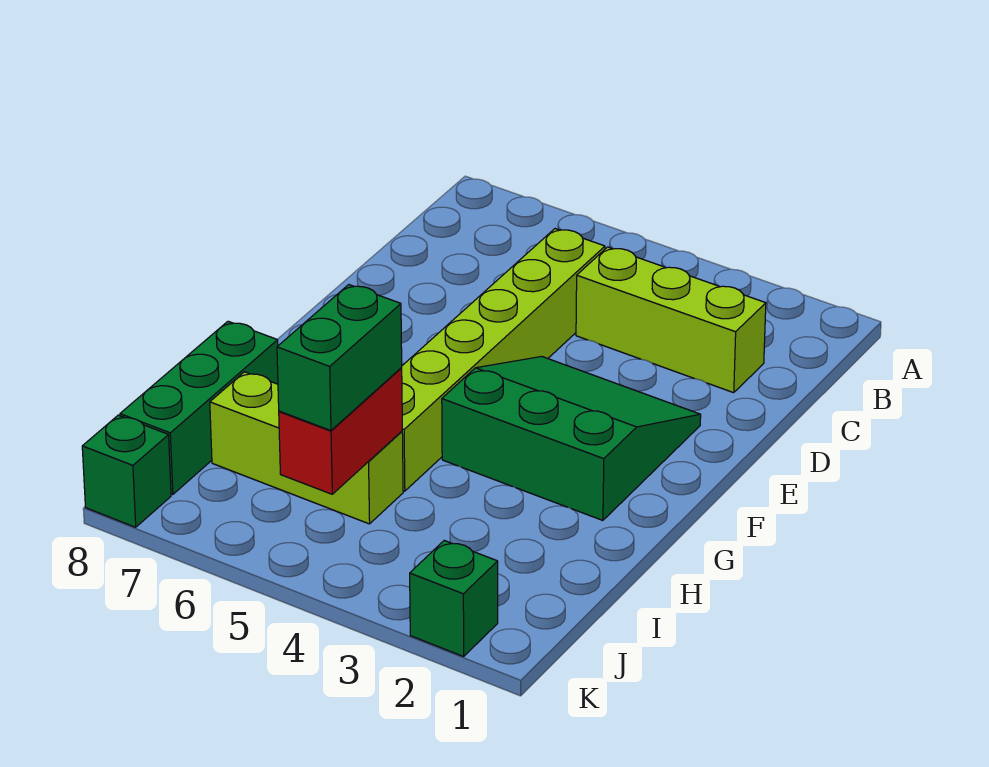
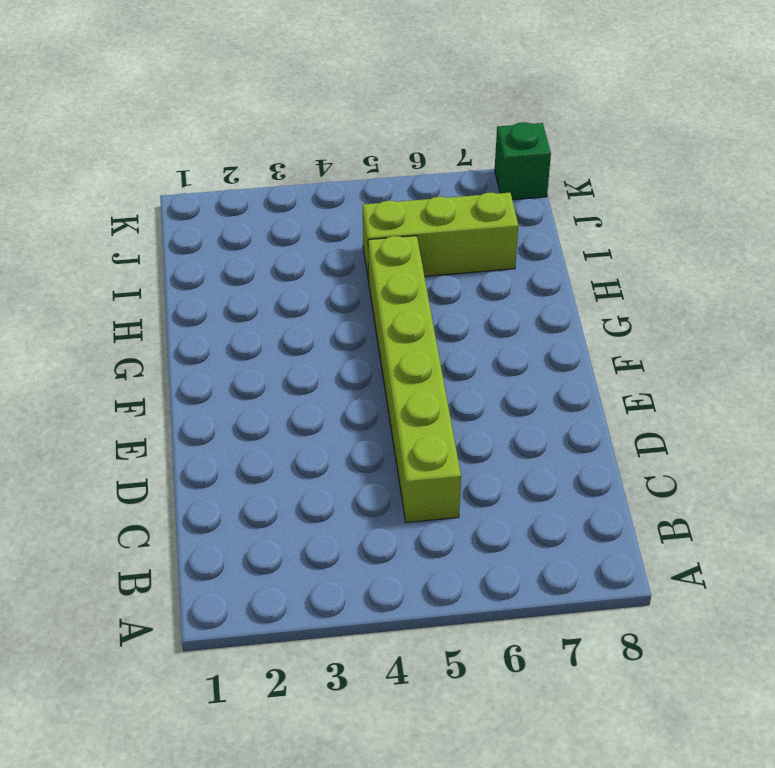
none -> lime brick C2:C4 level 1
none -> green slope E2:G4 level 1 top G

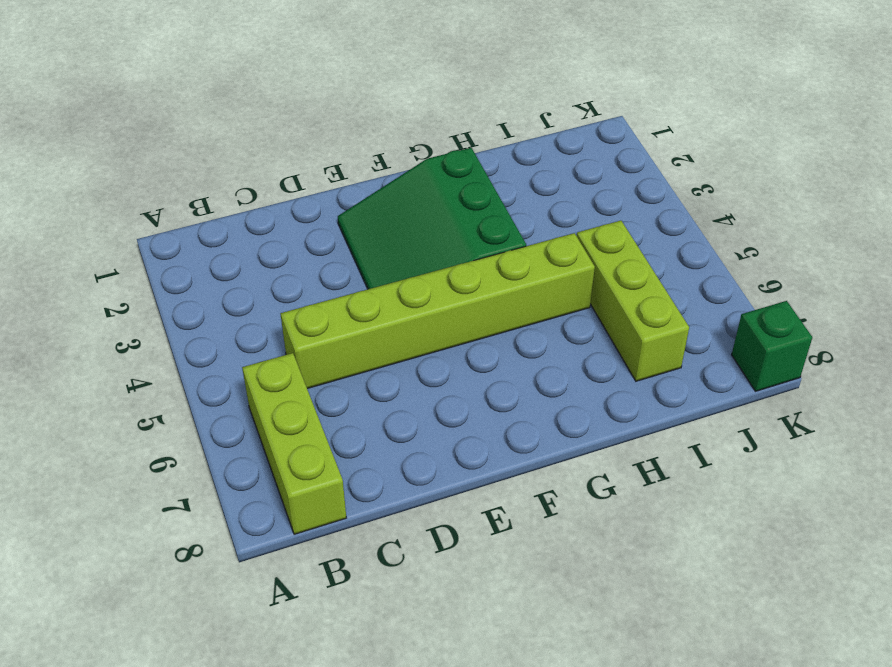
lime brick B6:B8 level 1 -> lime brick C2:C4 level 1
none -> green brick H8:J8 level 1
none -> green brick K2 level 1

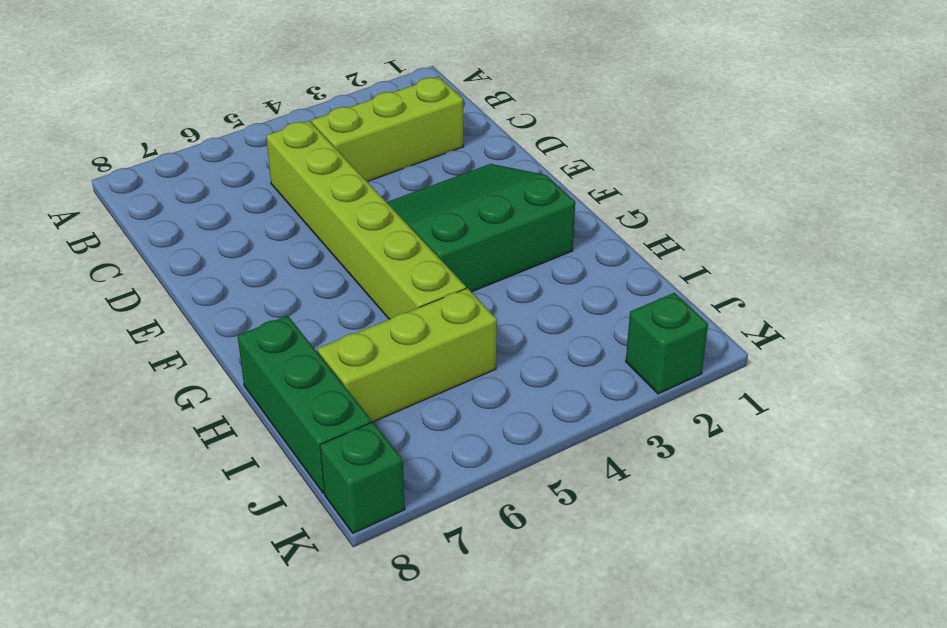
none -> red brick I5:J5 level 2
none -> green brick I5:J5 level 3

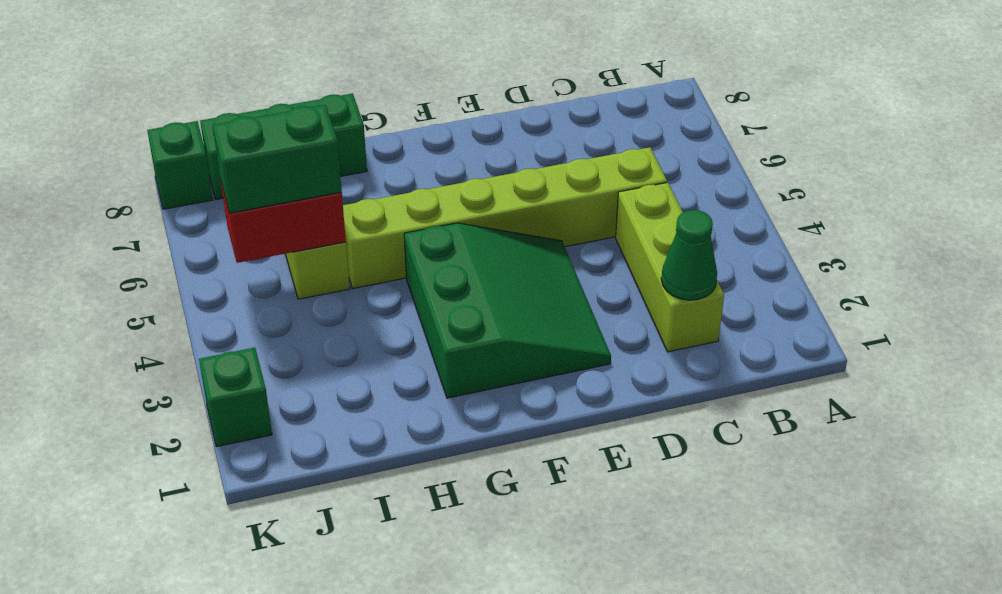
green cone C2 level 2 -> none

